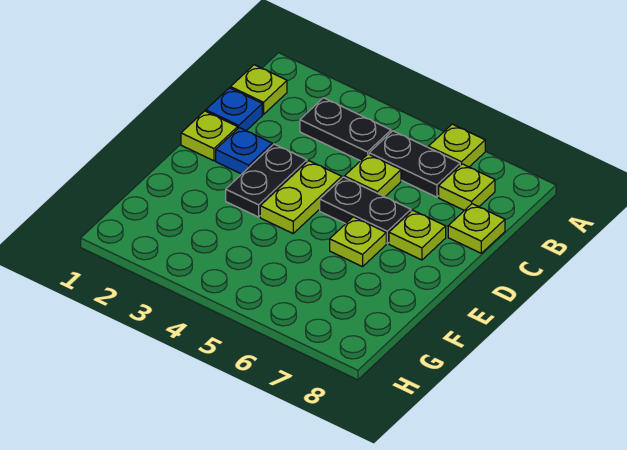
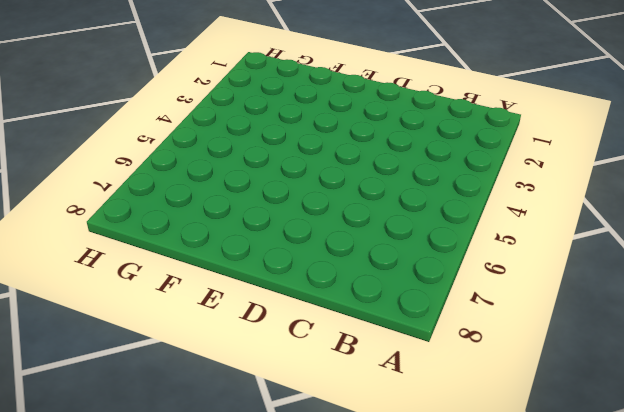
none -> lime plate A6 level 1
none -> lime plate B1 level 1
none -> black plate B3:B4 level 1

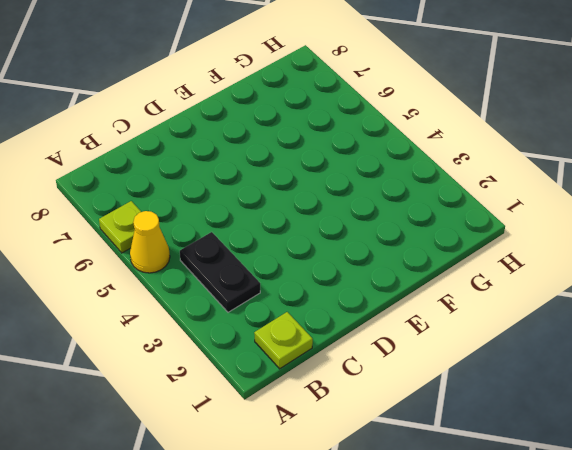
yellow cone A5 level 1 -> none
none -> black plate B5:B6 level 1
none -> lime plate B7 level 1
none -> blue plate C1 level 1

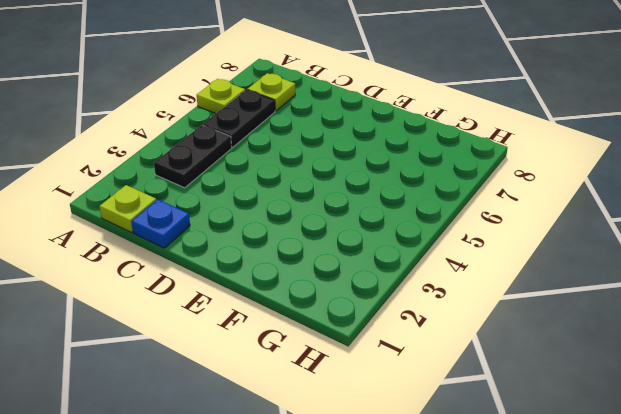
none -> lime plate C5 level 1
none -> lime plate C8 level 1
none -> lime plate D1 level 1

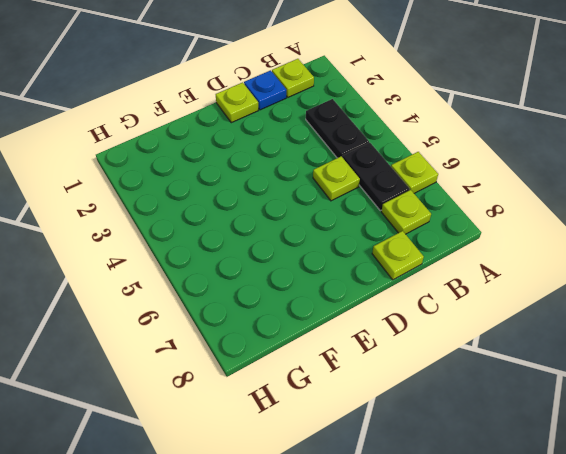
none -> blue plate D2 level 1
none -> black plate D3:E3 level 1
none -> lime plate D4:E4 level 1

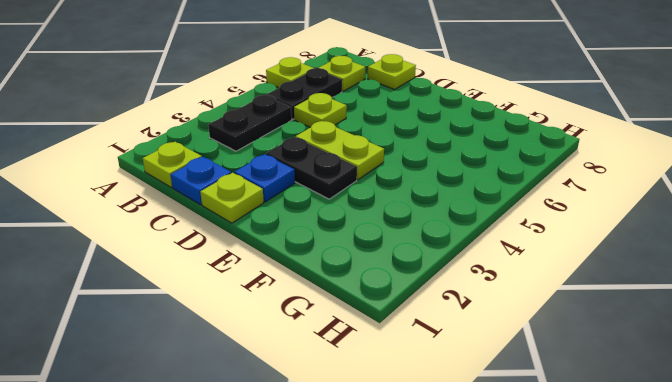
none -> black plate D5:D6 level 1
none -> lime plate D7 level 1
none -> lime plate E6 level 1

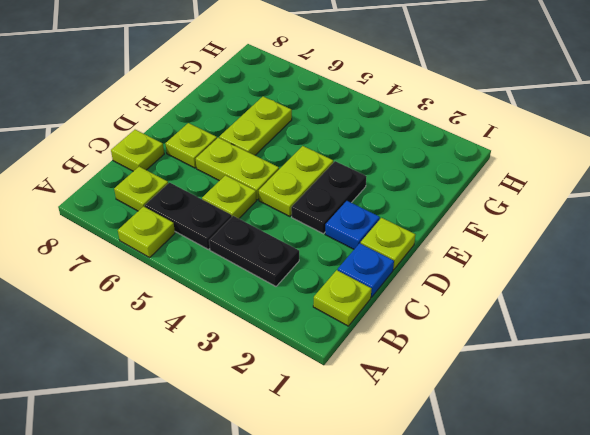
lime plate D5:D6 level 1 -> black plate D5:D6 level 1
lime plate E6:F6 level 1 -> lime plate E6 level 1

